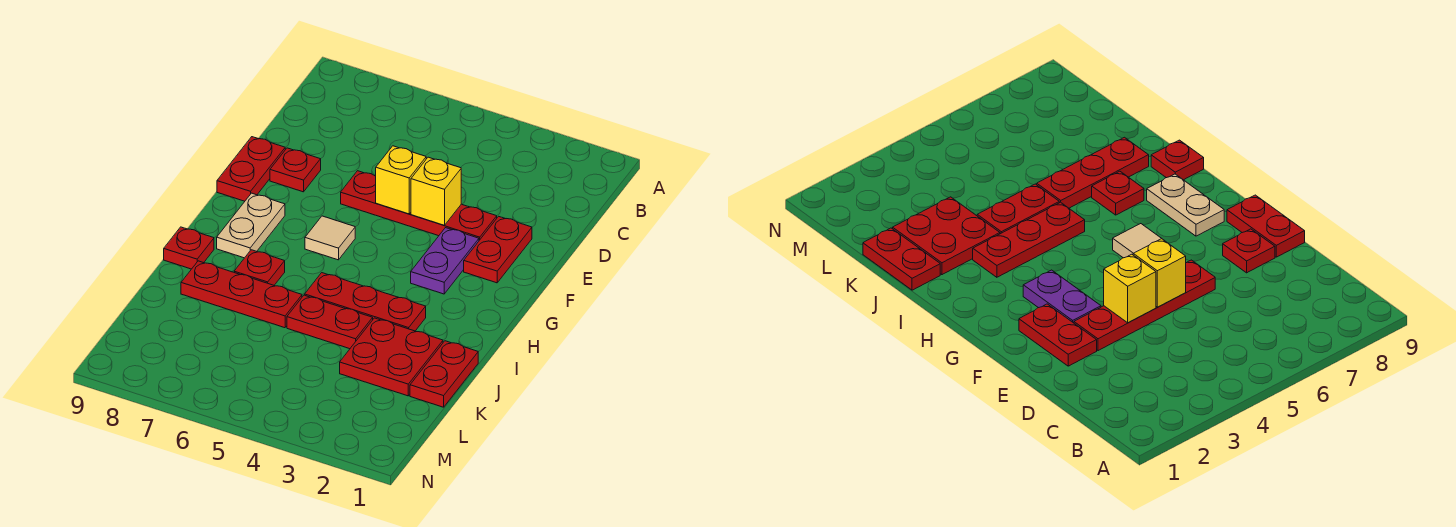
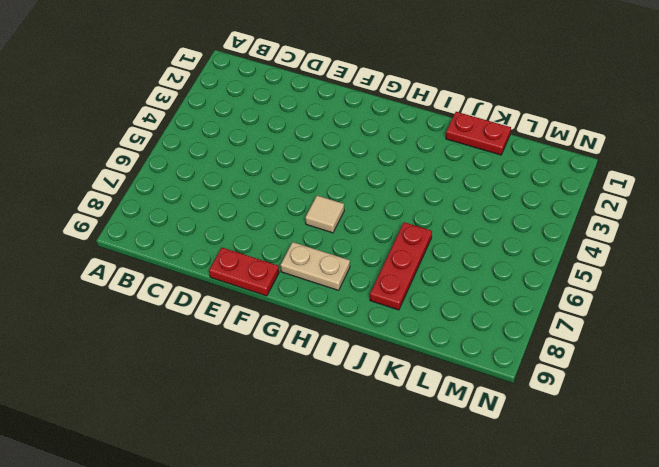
none -> red plate E2:F2 level 1
none -> red plate E3:E6 level 1
none -> red plate E8 level 1

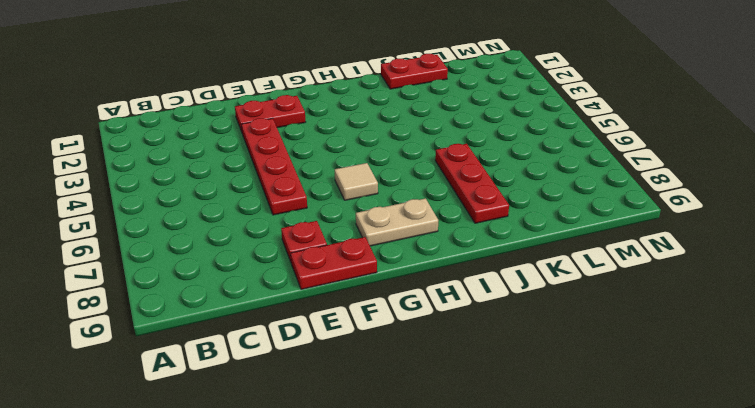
none -> purple plate F3:G3 level 1
none -> red plate I3:I5 level 1
none -> red plate I7 level 1

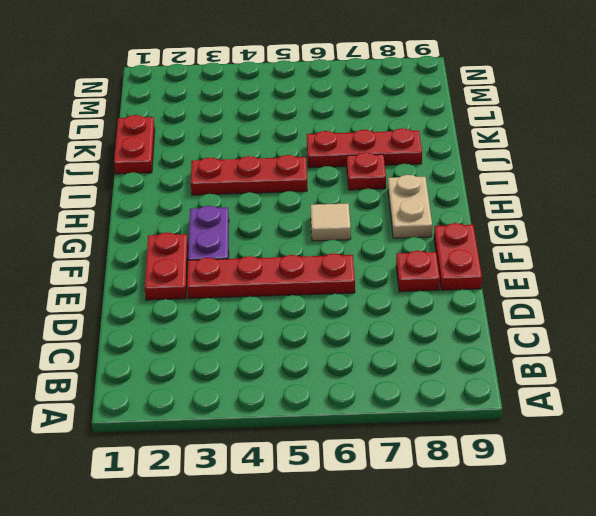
none -> red plate I9 level 1
none -> red plate J2:K3 level 1
none -> red plate J4:J5 level 1

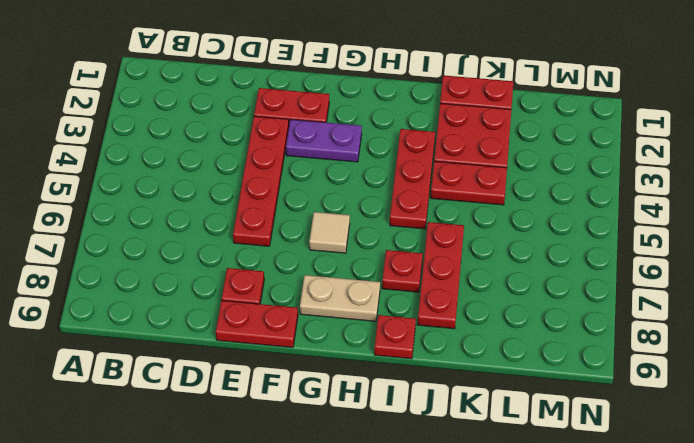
red plate J4:K4 level 1 -> red plate J4:J5 level 1
none -> yellow brick E4 level 2
none -> yellow brick E5 level 2

